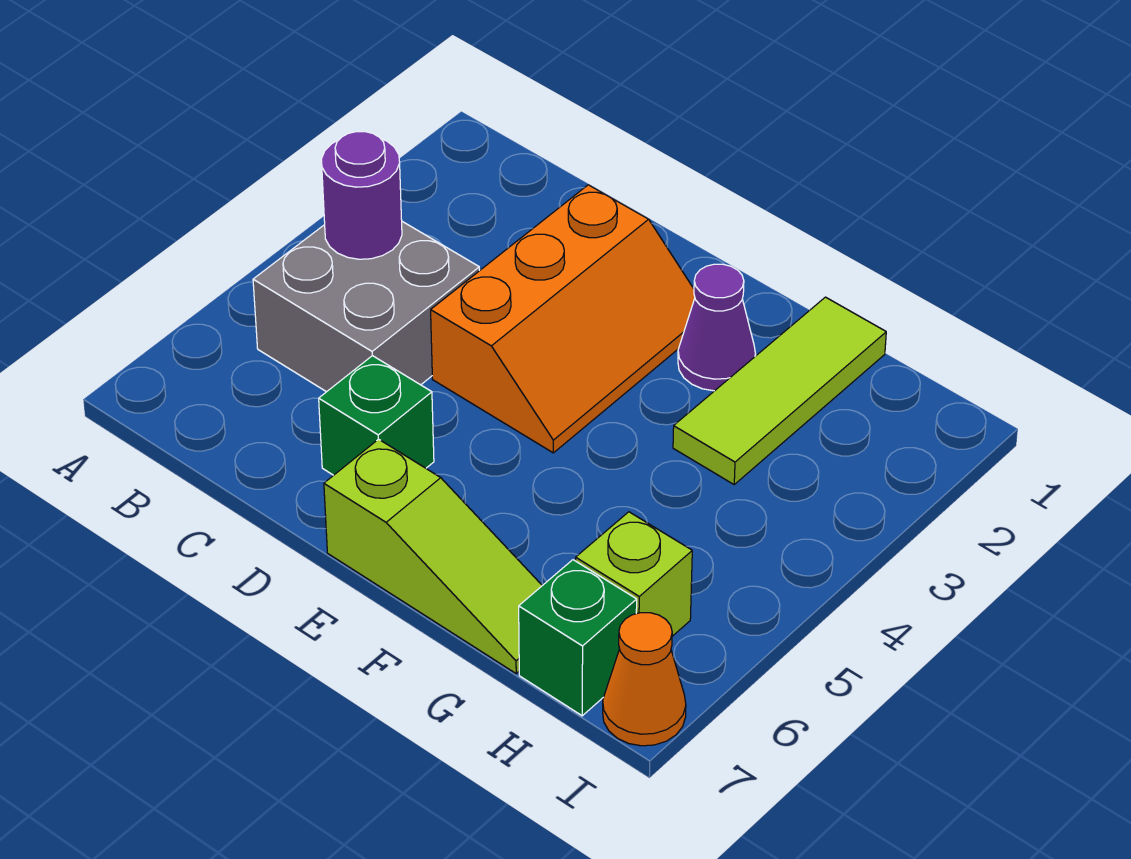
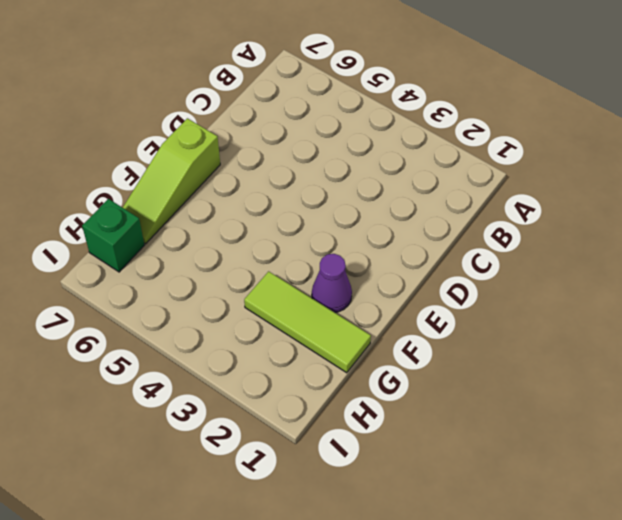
none -> grey brick B4:C5 level 1
none -> orange slope D2:E4 level 1 top D

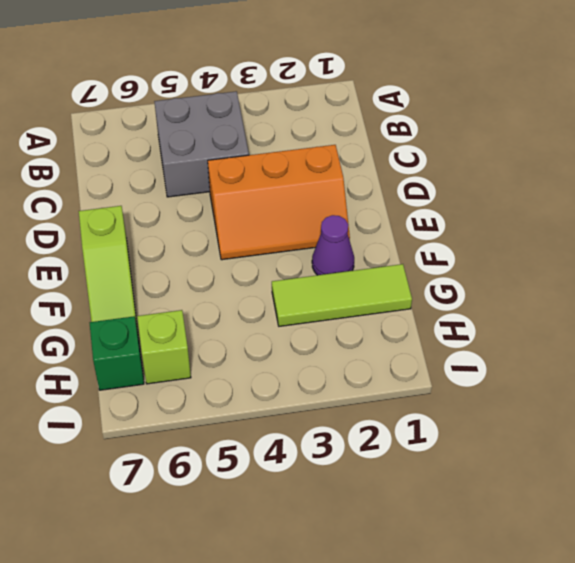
none -> green brick D6 level 1
none -> orange cone I7 level 1

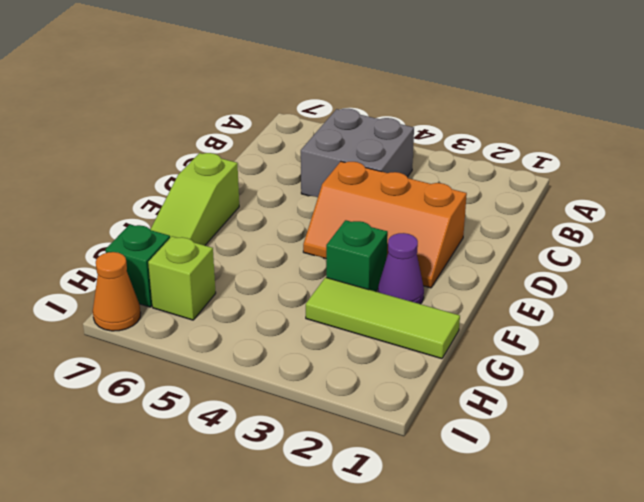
green brick F3 level 1 -> green brick D6 level 1
none -> purple round brick B4 level 2

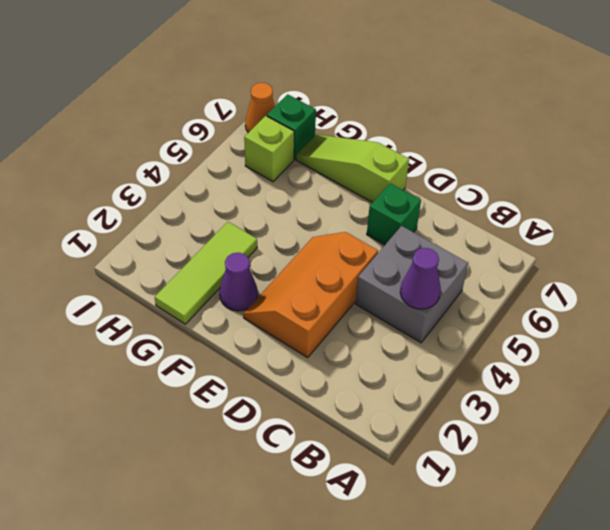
purple cone B4 level 2 -> purple round brick B4 level 2

